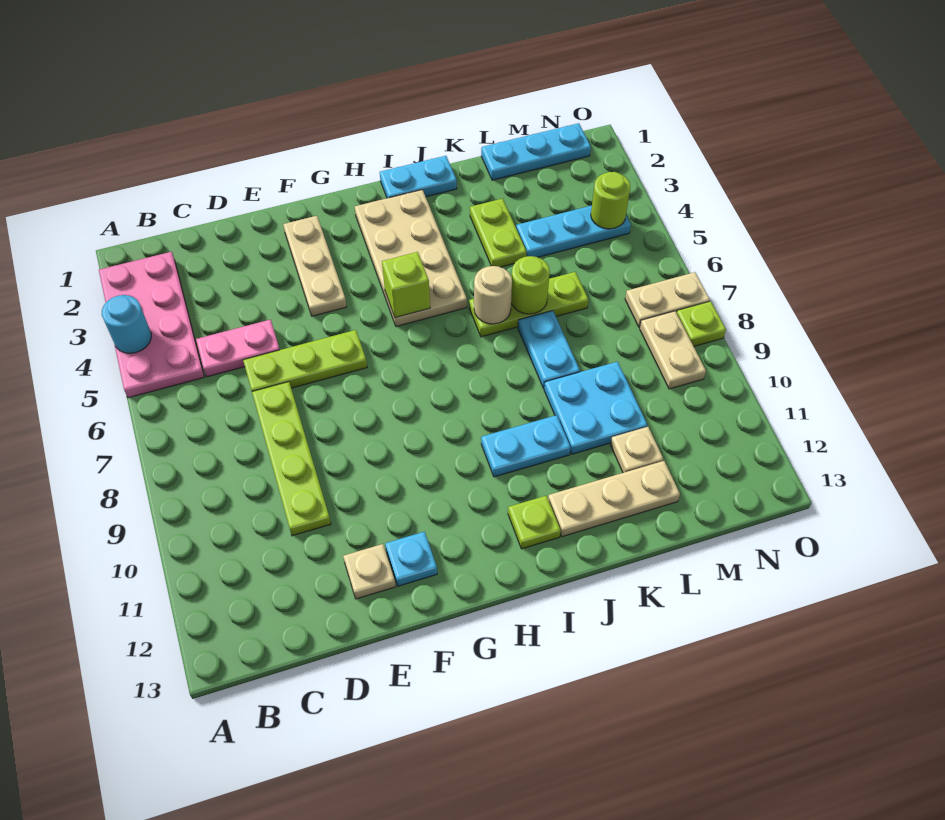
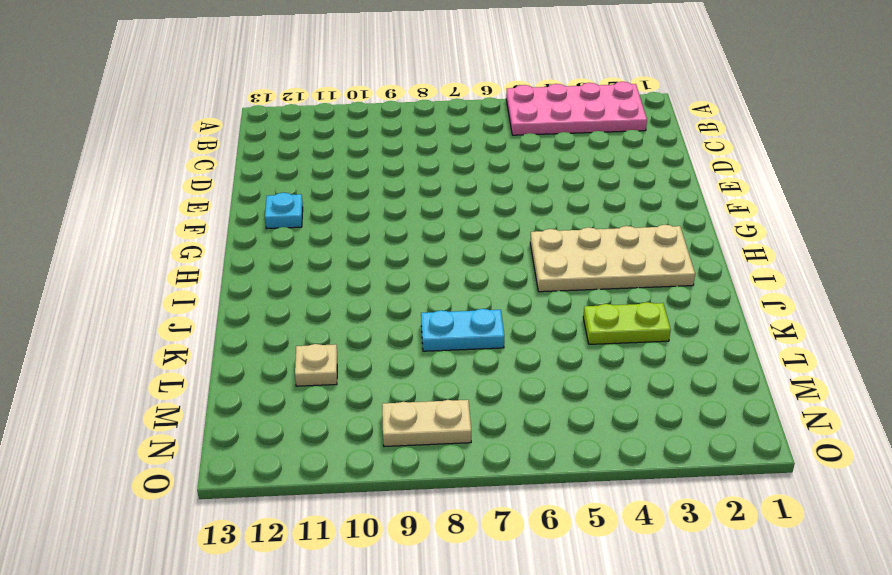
none -> pink plate C5:D5 level 1
none -> lime plate D6:F6 level 1
none -> lime plate D7:D10 level 1

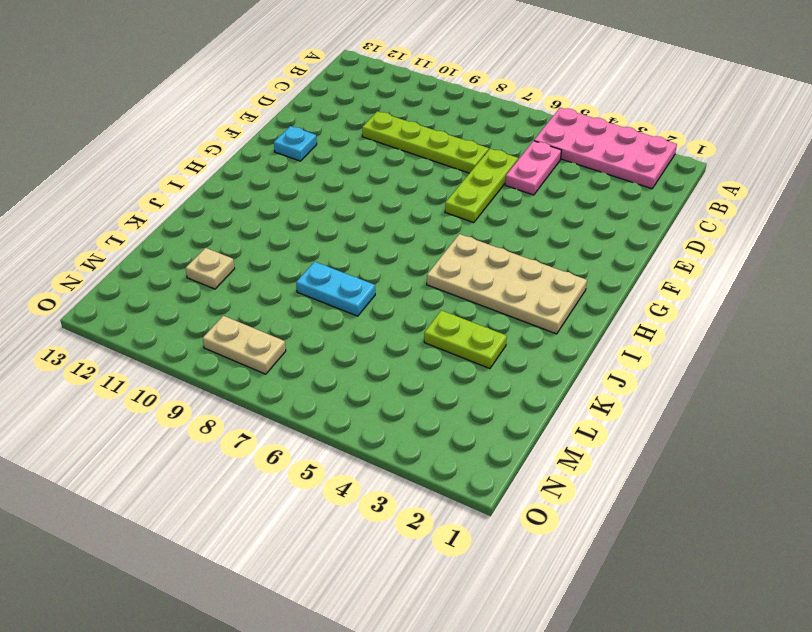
none -> tan plate E12 level 1
none -> tan plate F2:F4 level 1
none -> cyan plate I1:J1 level 1

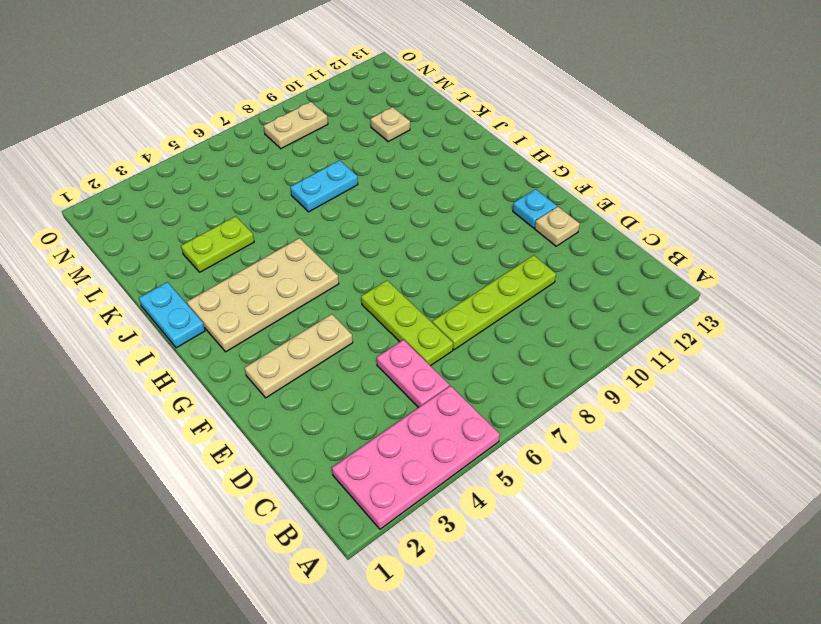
none -> cyan plate I10:J10 level 1
none -> lime plate I12 level 1
none -> lime plate J6:L6 level 1

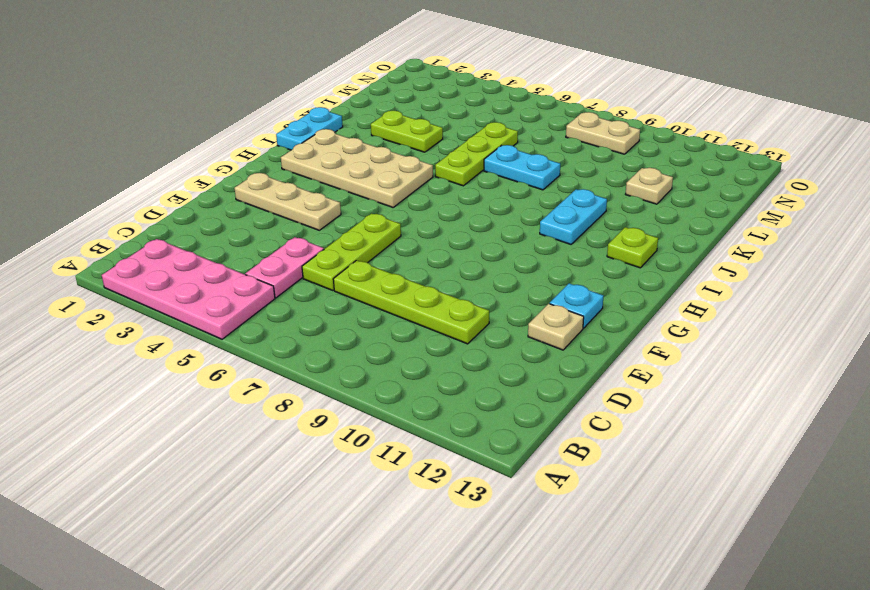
none -> tan plate J12:L12 level 1
none -> cyan plate K9:L10 level 1
none -> cyan plate L1:N1 level 1

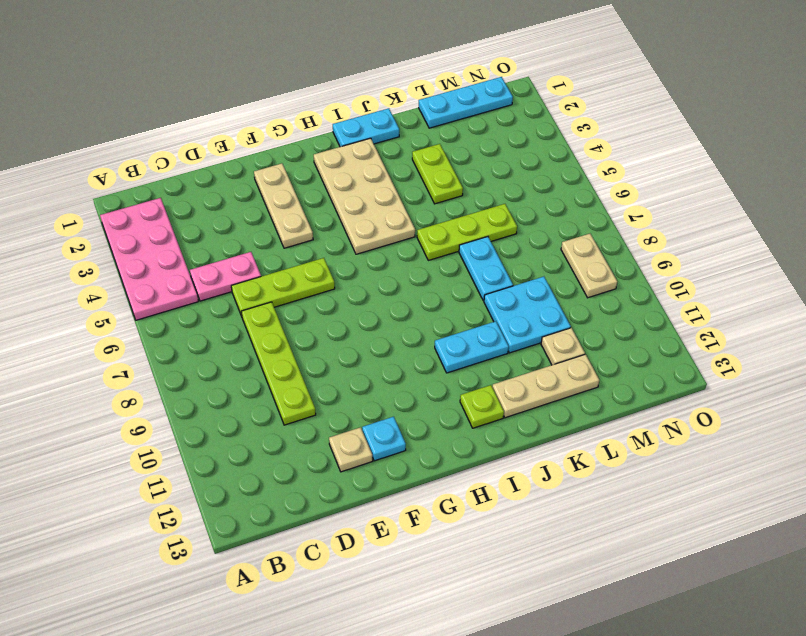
none -> cyan plate L4:N4 level 1
none -> tan plate N7:O7 level 1
none -> lime plate O8 level 1

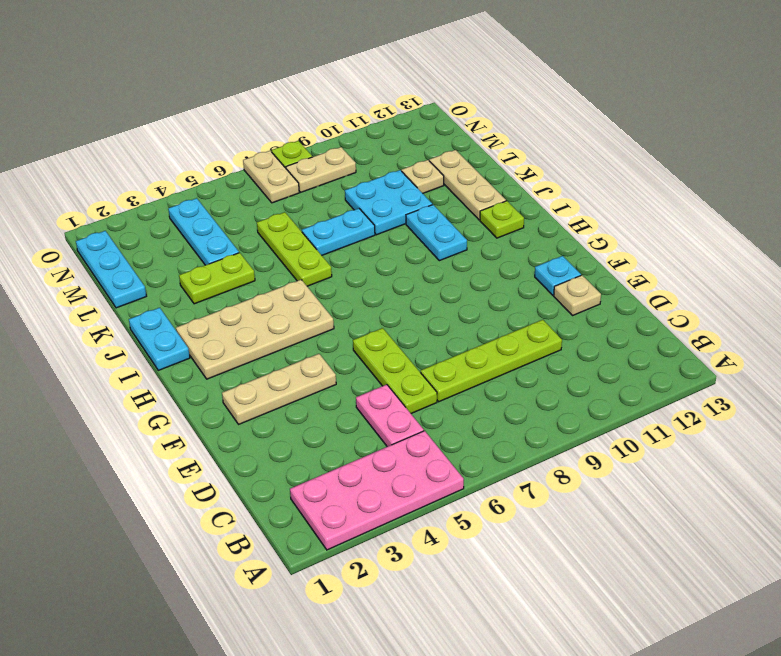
none -> cyan round brick A4 level 2
none -> lime brick H5 level 2
none -> tan round brick J6 level 2

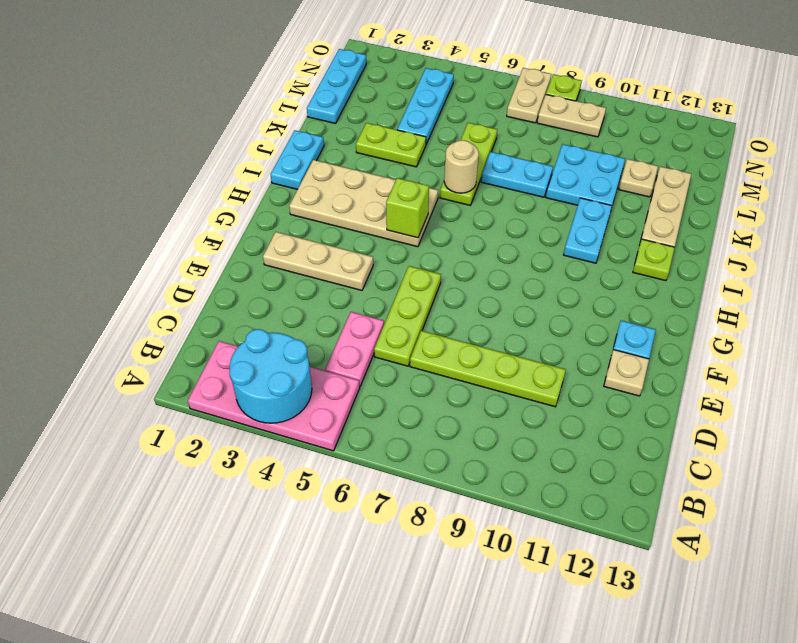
cyan round brick A3:B4 level 2 -> cyan round brick A4 level 2
none -> lime round brick K6 level 2
none -> lime round brick N4 level 2

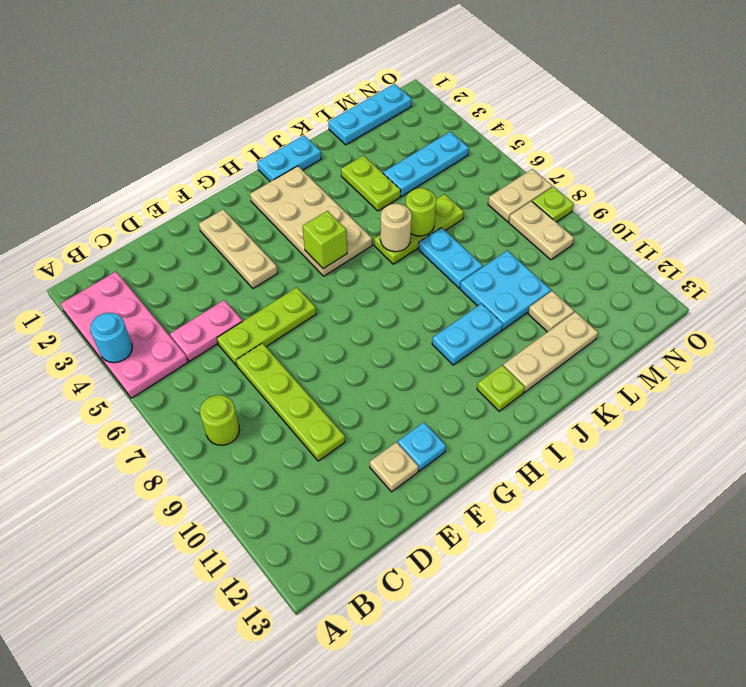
lime round brick B8 level 1 -> lime round brick N4 level 2

